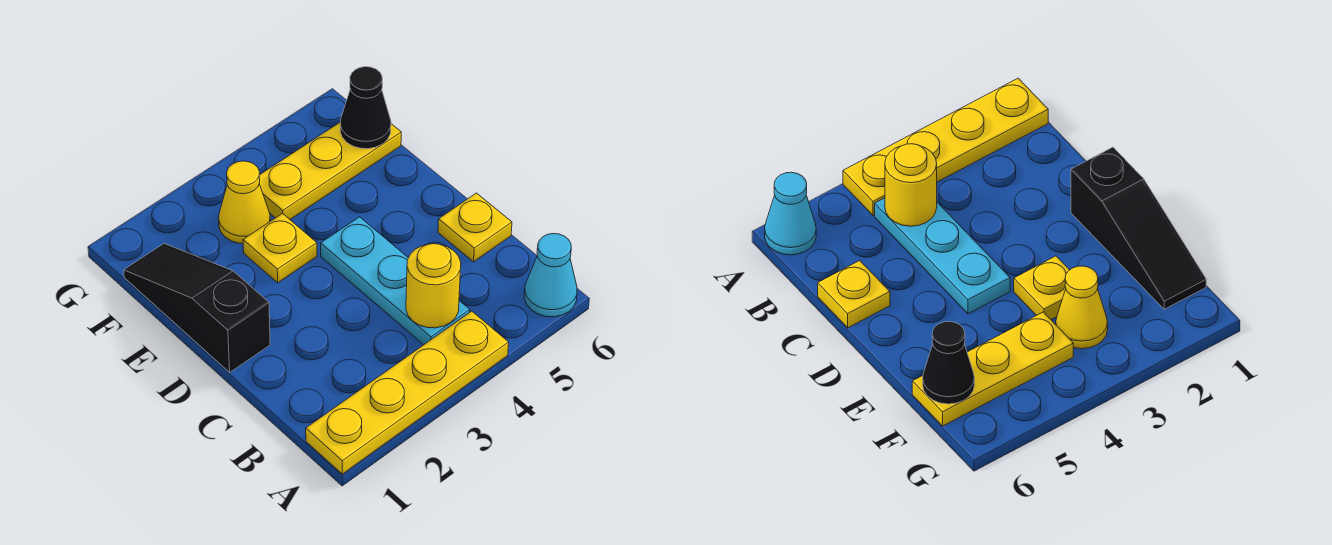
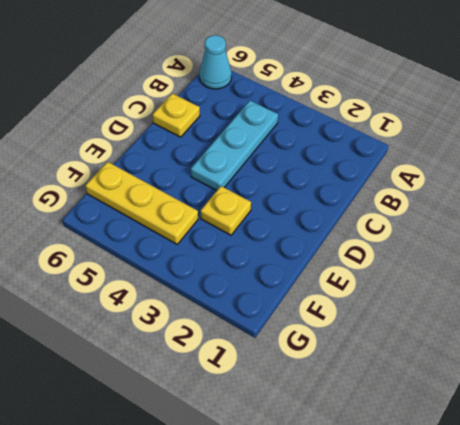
none -> yellow plate A1:A4 level 1
none -> black slope D1:F1 level 1 top D

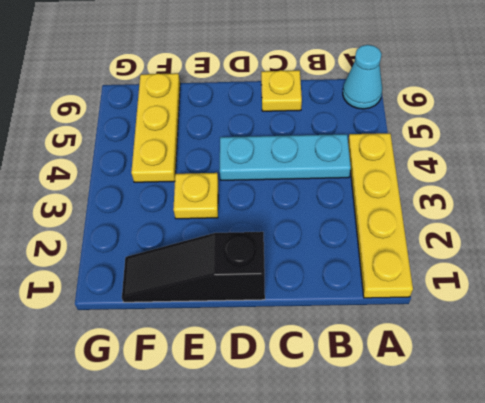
none -> yellow cone F3 level 1
none -> yellow round brick B4 level 2

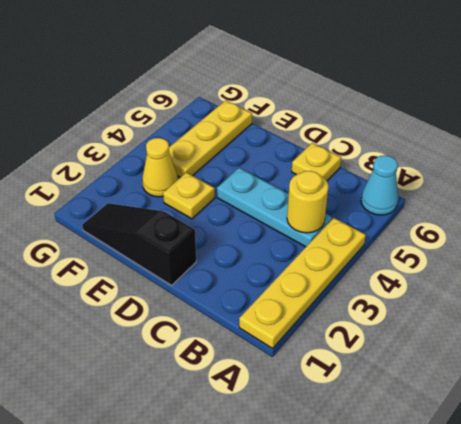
none -> black cone F6 level 2

